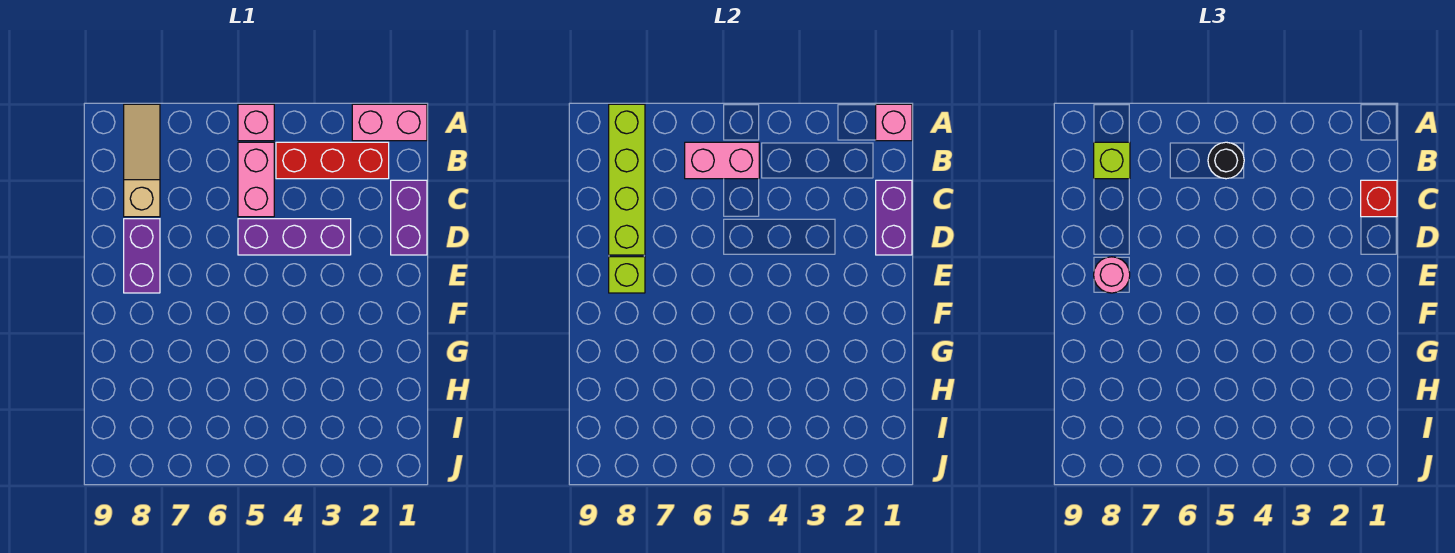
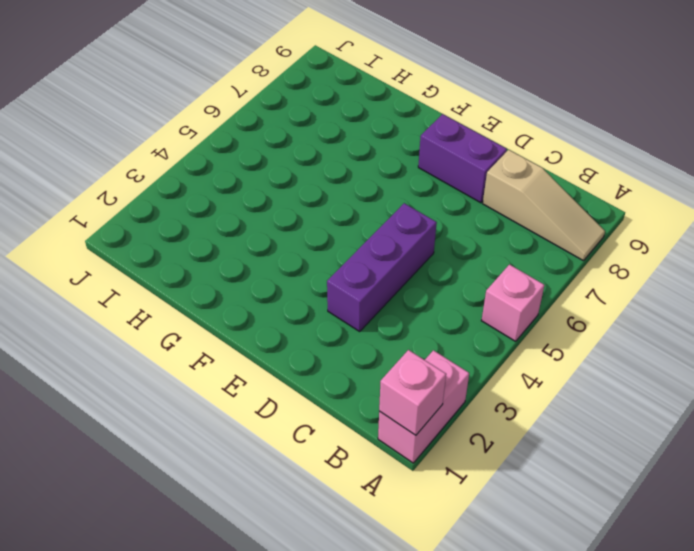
none -> red brick B2:B4 level 1
none -> pink brick B5:C5 level 1
none -> purple brick C1:D1 level 1

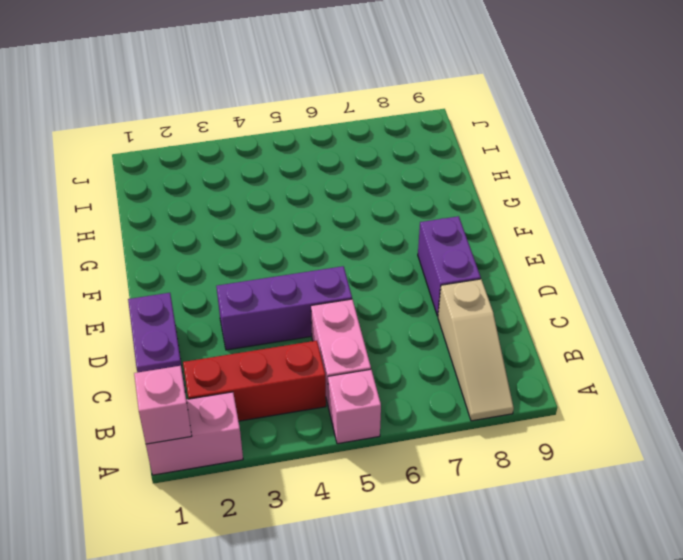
none -> lime brick A8:D8 level 2
none -> pink brick B5:B6 level 2
none -> purple brick C1:D1 level 2

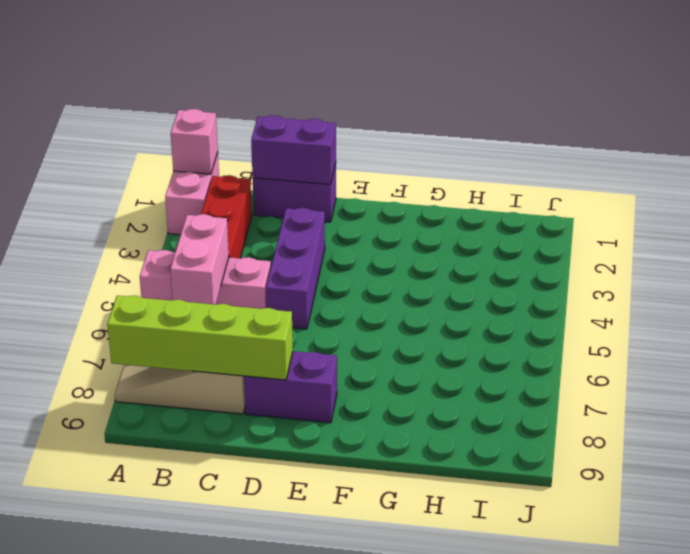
none -> lime brick E8 level 2
none -> black round brick B5 level 3
none -> lime brick B8 level 3

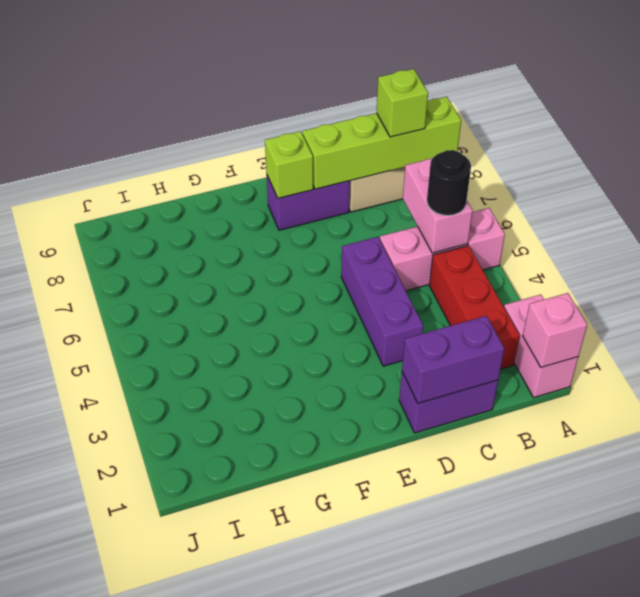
none -> red brick C1 level 3
none -> pink round brick E8 level 3

